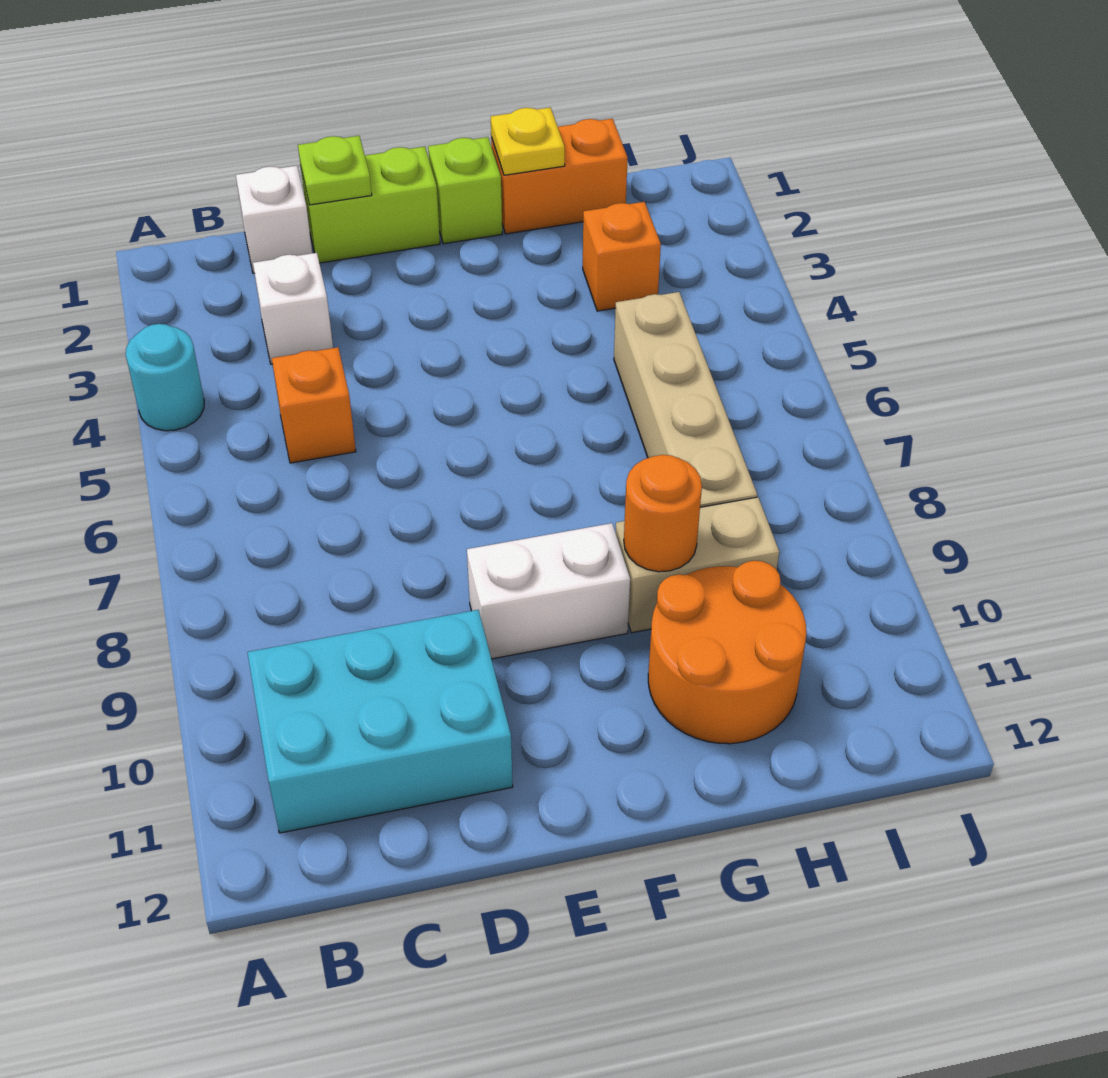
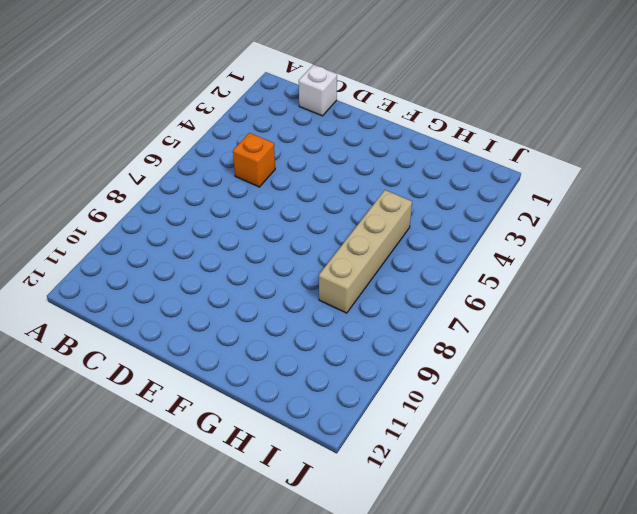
none -> cyan round brick A4 level 1
none -> cyan brick B10:D11 level 1
none -> white brick C3 level 1

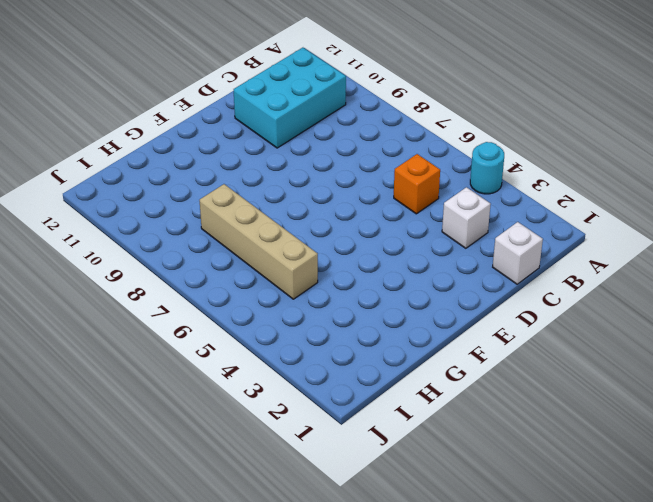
none -> lime brick D1:E1 level 1
none -> white brick E9:F9 level 1
none -> lime brick F1 level 1

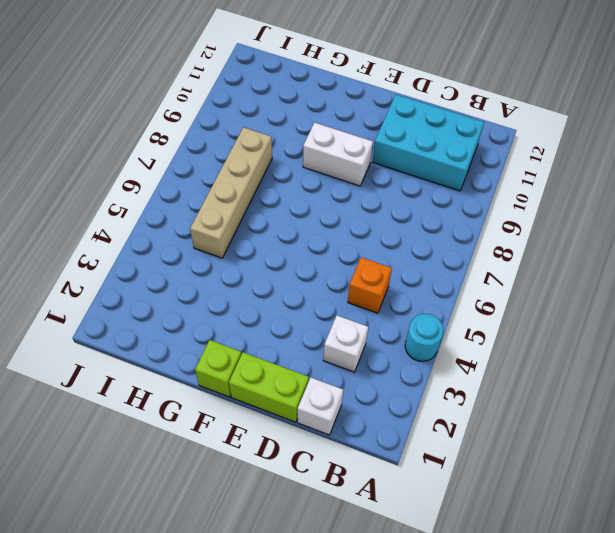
none -> orange brick G1:H1 level 1
none -> tan brick G9:H9 level 1
none -> orange round brick G10:H11 level 1

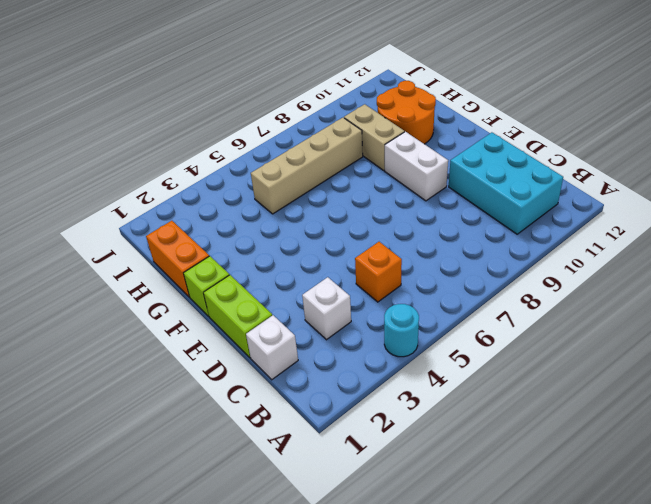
none -> orange brick H3 level 1
none -> lime plate D1 level 2
none -> yellow plate G1 level 2

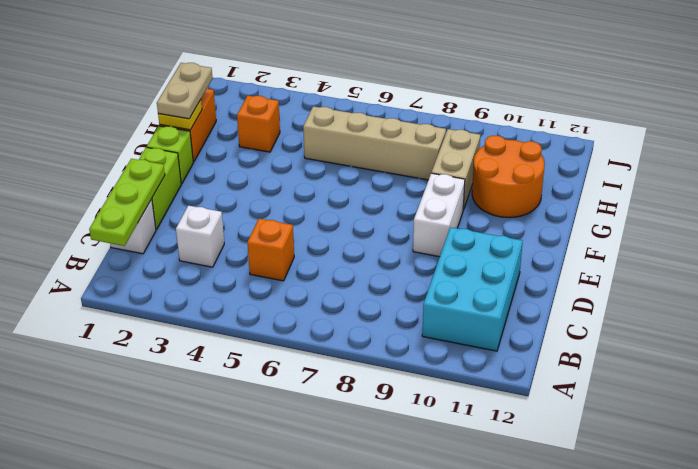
lime plate B1:D1 level 2 -> lime plate D1 level 2
tan plate G1:H1 level 3 -> none
none -> cyan round brick A4 level 1
none -> orange round brick G9 level 2

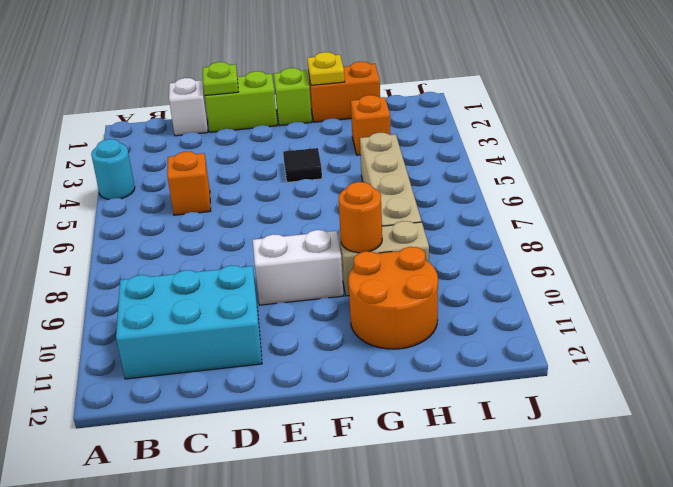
black tile F4 level 1 -> none
none -> white brick C3 level 1

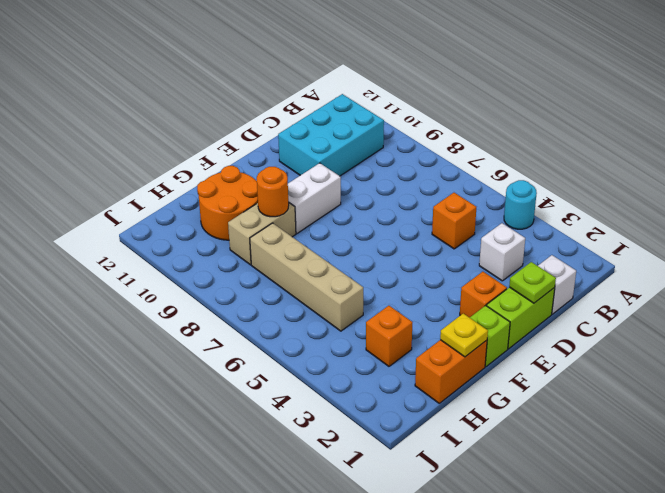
orange brick E2 level 1 -> none

